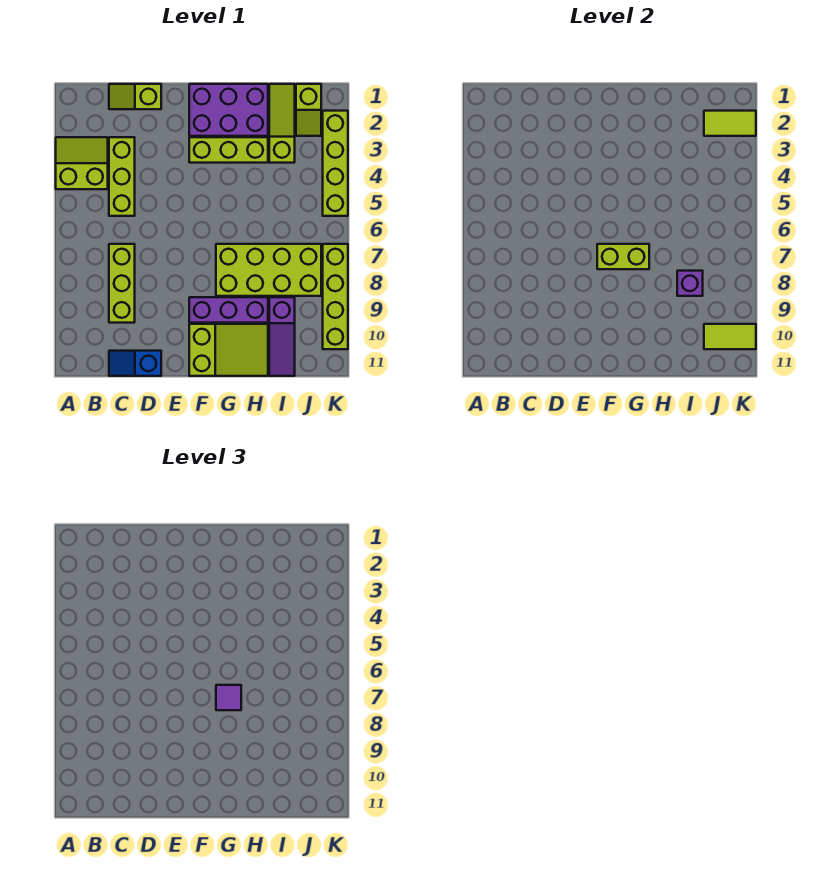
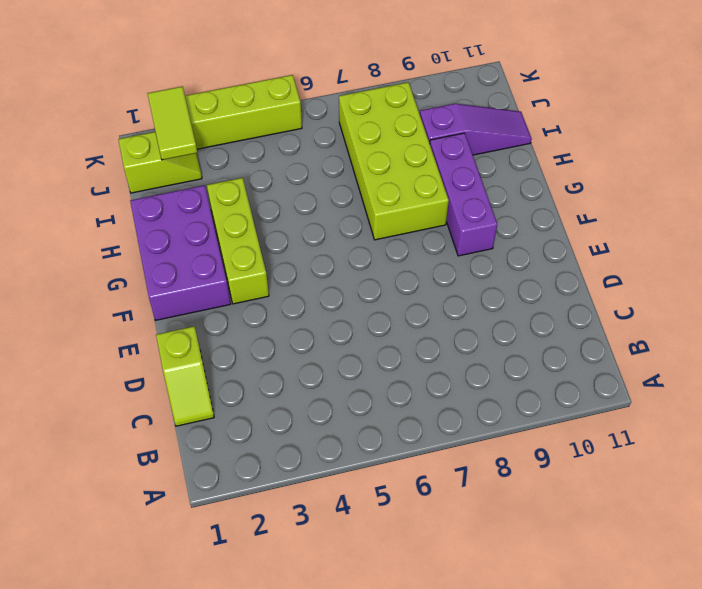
none -> lime slope A3:B4 level 1 top 4
none -> lime brick C3:C5 level 1
none -> lime brick C7:C9 level 1

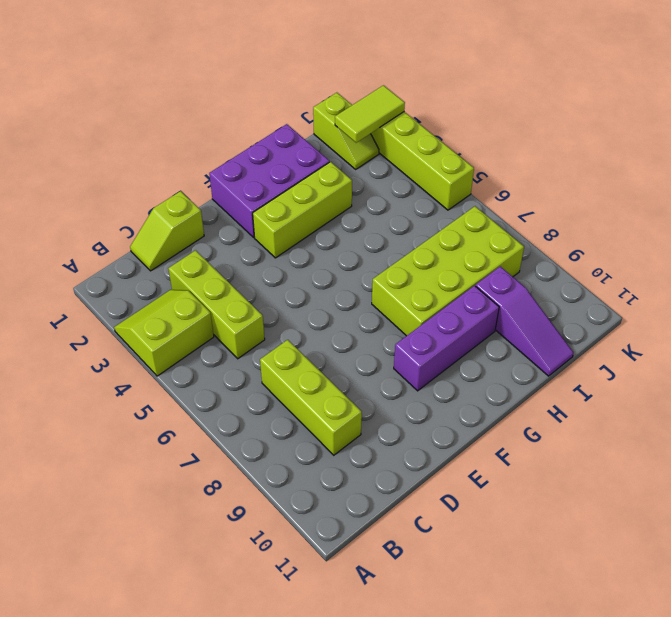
none -> blue slope C11:D11 level 1 top D
none -> lime slope F10:H11 level 1 top F
none -> lime slope I1:I3 level 1 top 3

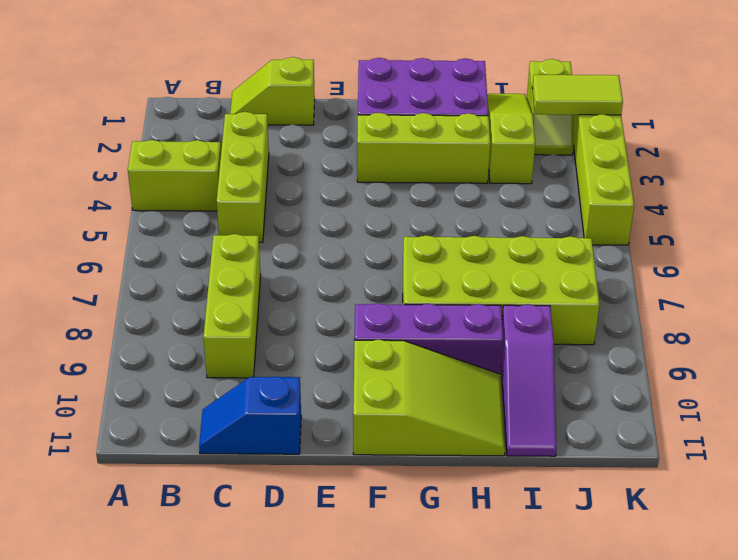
none -> lime brick K7:K10 level 1
none -> lime brick F7:G7 level 2
none -> purple brick I8 level 2

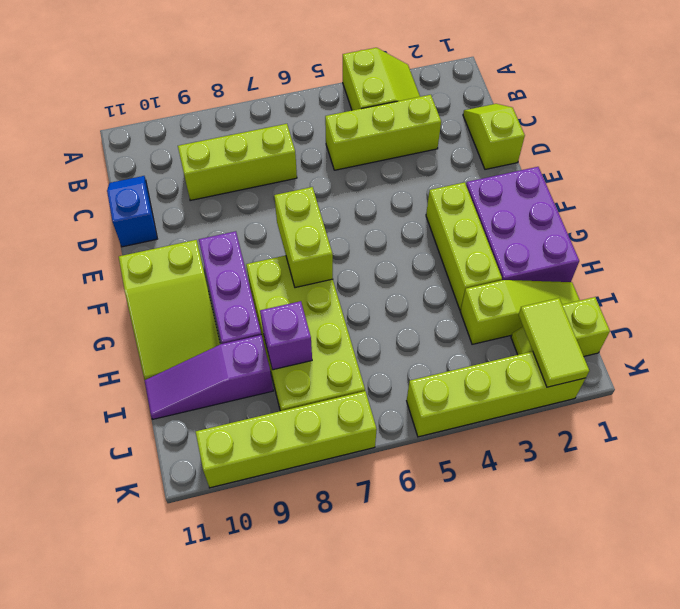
none -> lime tile J10:K10 level 2
none -> purple tile G7 level 3

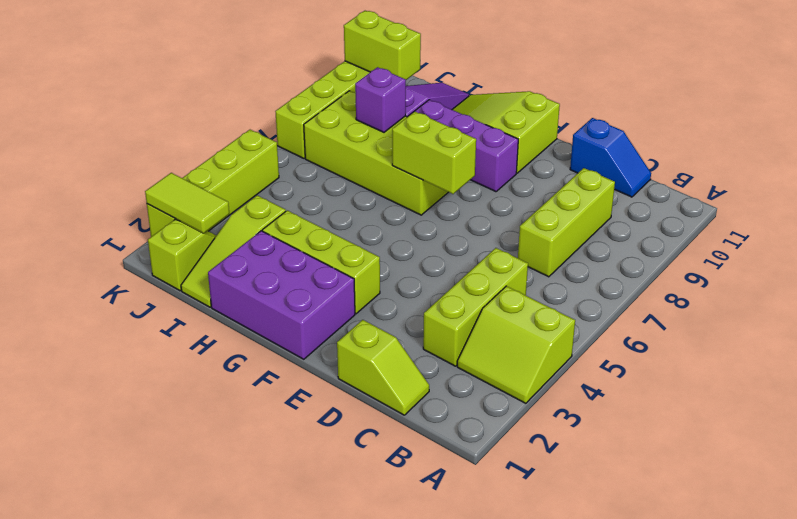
lime brick J10:K10 level 2 -> lime tile J10:K10 level 2
none -> purple tile G7 level 3

